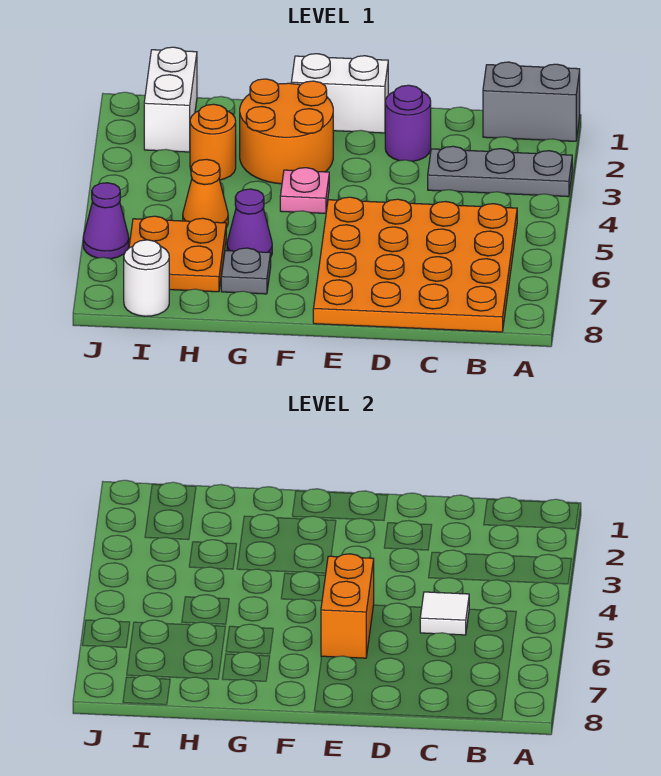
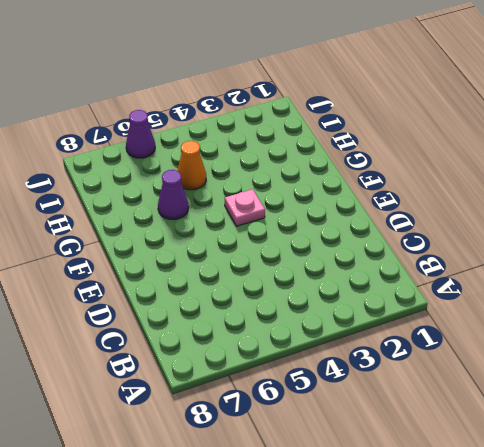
none -> grey brick A1:B1 level 1
none -> grey plate A3:C3 level 1
none -> orange plate B5:E8 level 1

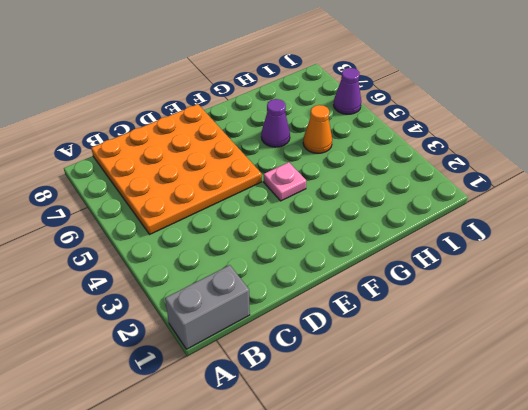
none -> grey plate A3:C3 level 1
none -> purple round brick D2 level 1
none -> white brick E1:F1 level 1

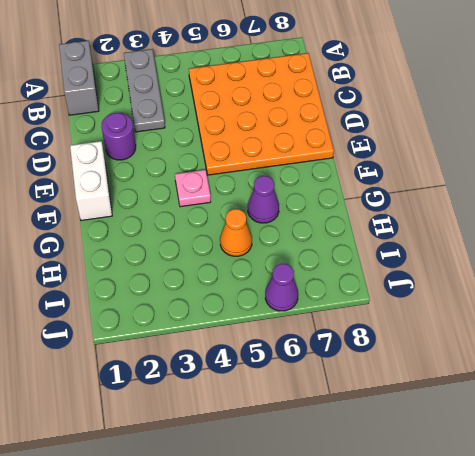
none -> orange round brick F2:G3 level 1
none -> grey plate G7 level 1
none -> orange round brick H3 level 1

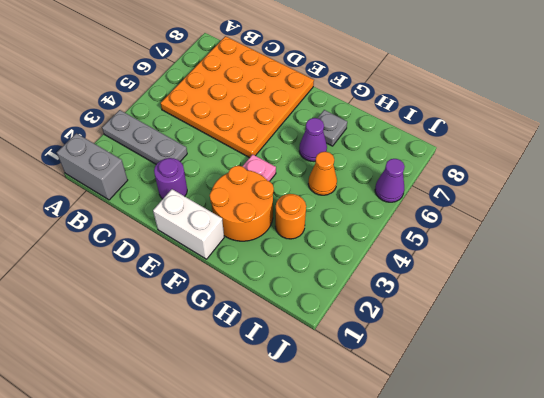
none -> orange plate H6:I7 level 1
none -> white brick I1:I2 level 1
none -> white round brick I8 level 1

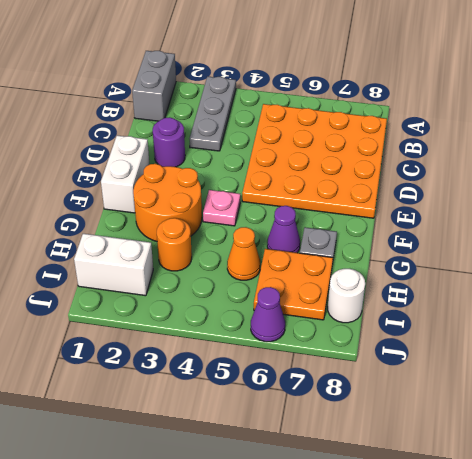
none -> white tile C5 level 2
none -> orange brick E5:E6 level 2

